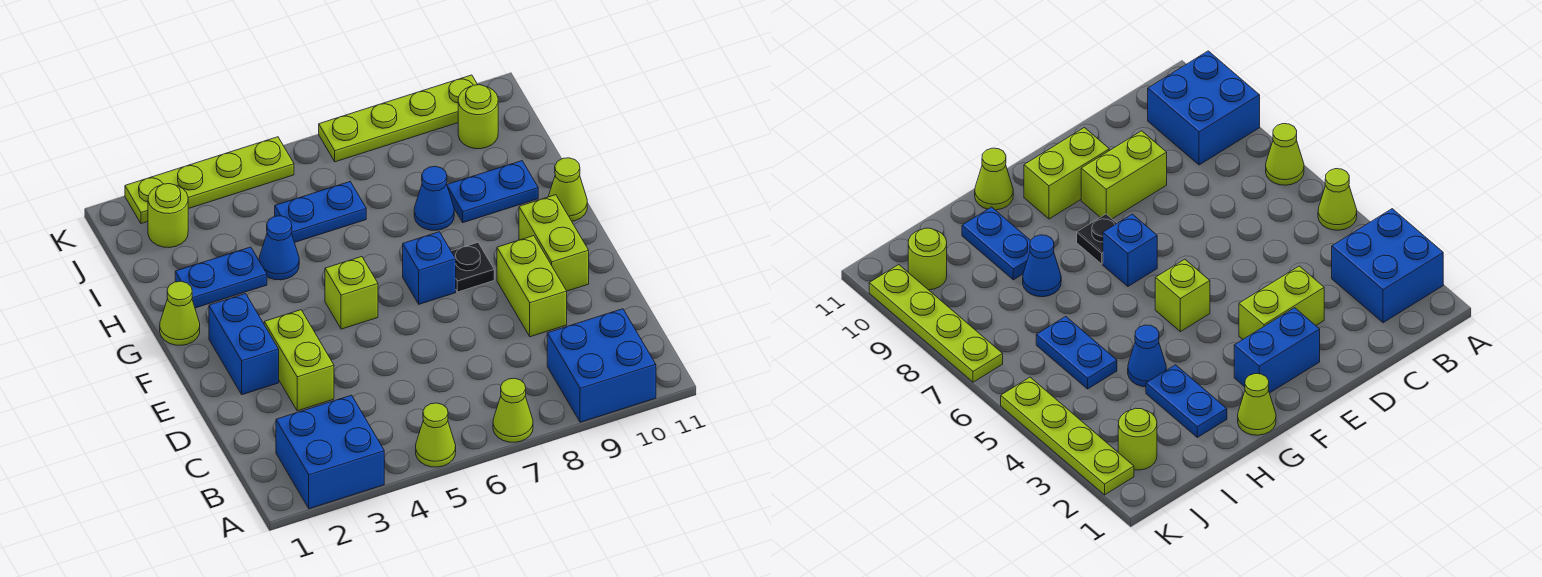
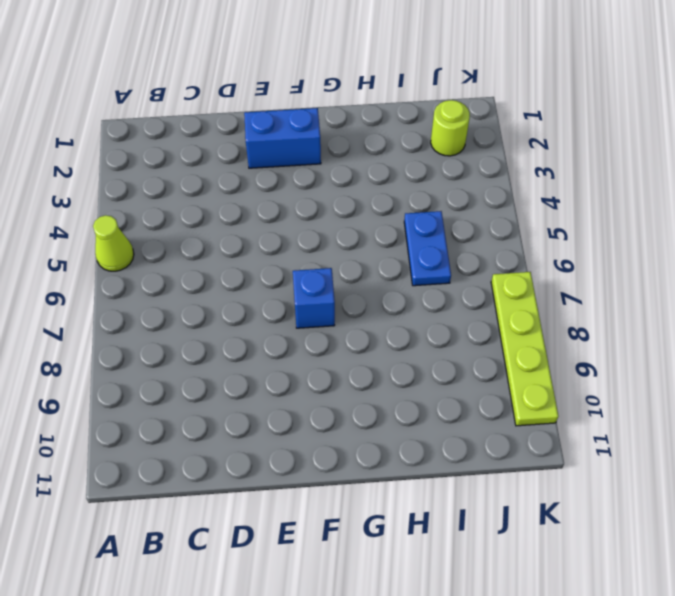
none -> blue brick A2:B3 level 1
none -> lime cone A7 level 1
none -> blue brick A9:B10 level 1

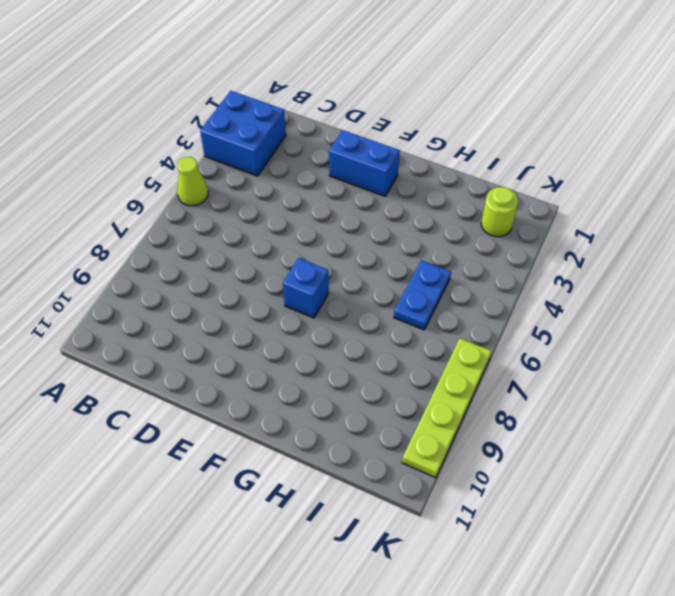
none -> lime cone A7 level 1
none -> blue brick A9:B10 level 1
none -> lime brick D3:E3 level 1

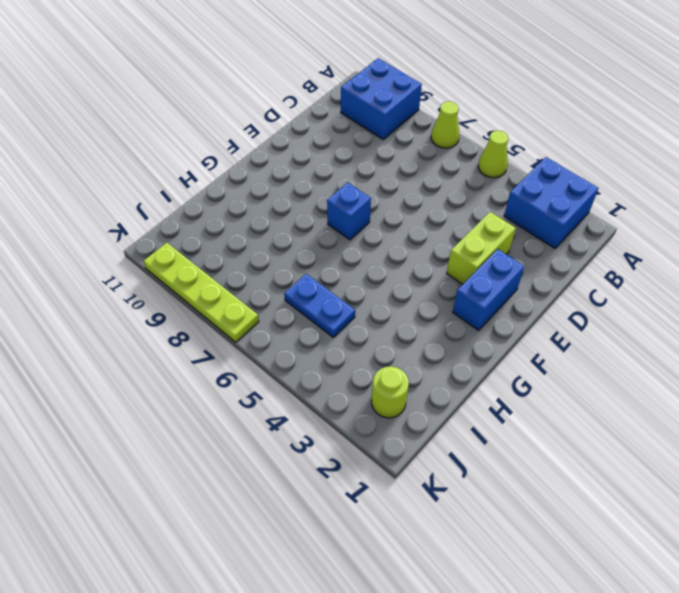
none -> lime brick D9:E9 level 1
none -> lime brick E10:F10 level 1
none -> lime brick F5 level 1

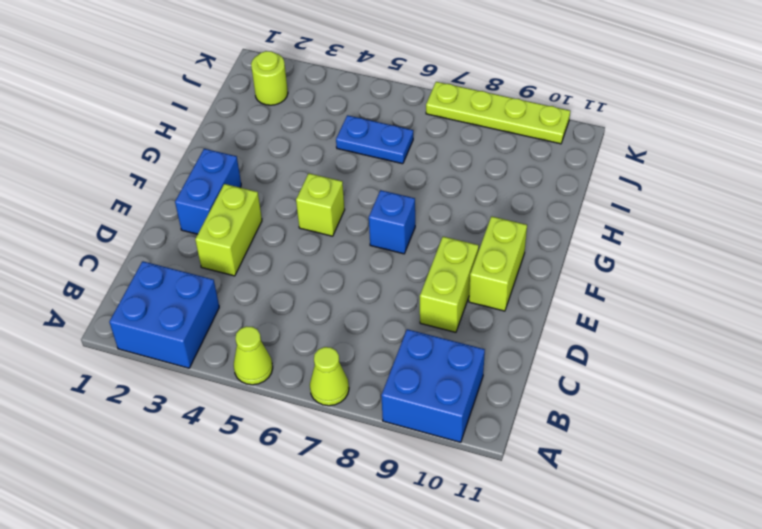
none -> black plate F8 level 1
none -> lime cone G1 level 1
none -> lime cone G11 level 1

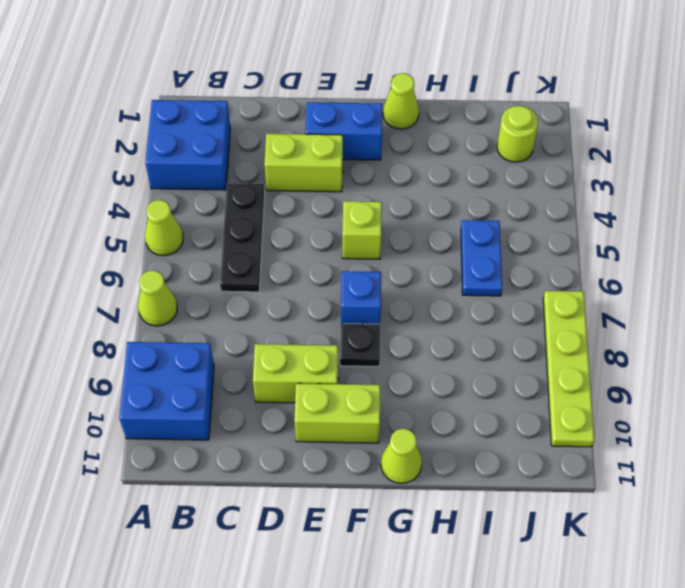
black plate C4:C6 level 1 -> none
none -> blue plate H2:H3 level 1
none -> blue cone H4 level 1
none -> blue cone H8 level 1

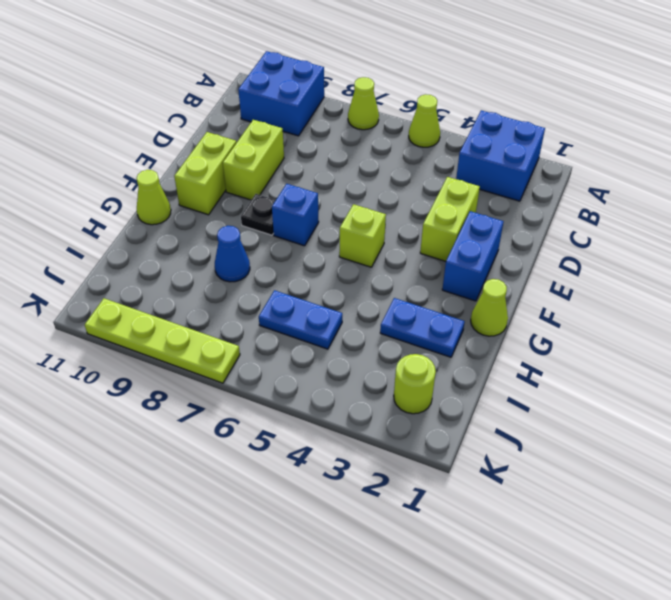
none -> blue cone H4 level 1
none -> blue plate H9:H10 level 1
none -> lime round brick J10 level 1

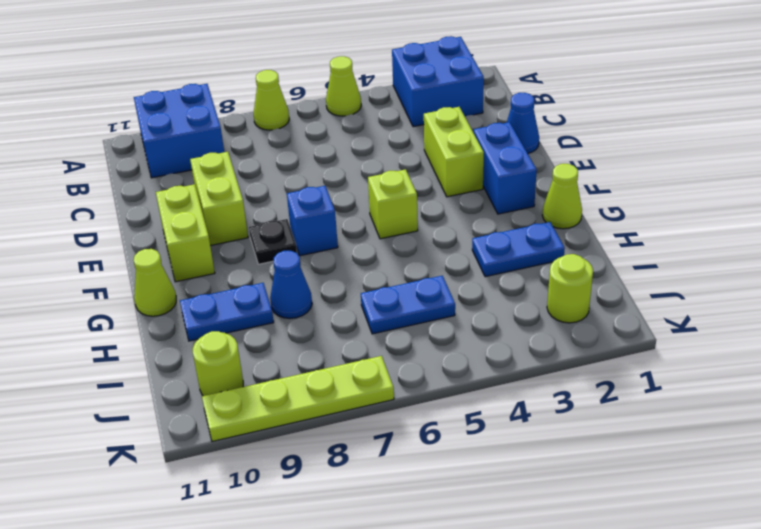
blue cone D1 level 1 -> blue cone H4 level 1
none -> lime plate K2:K5 level 1

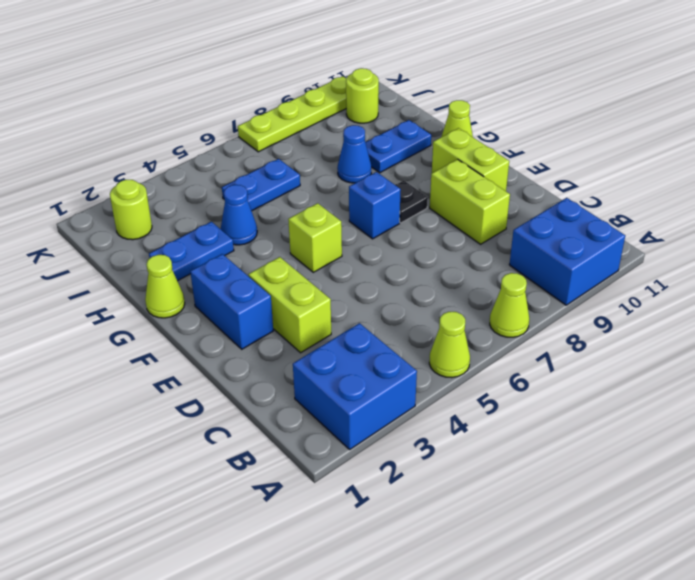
none -> lime plate K2:K5 level 1

